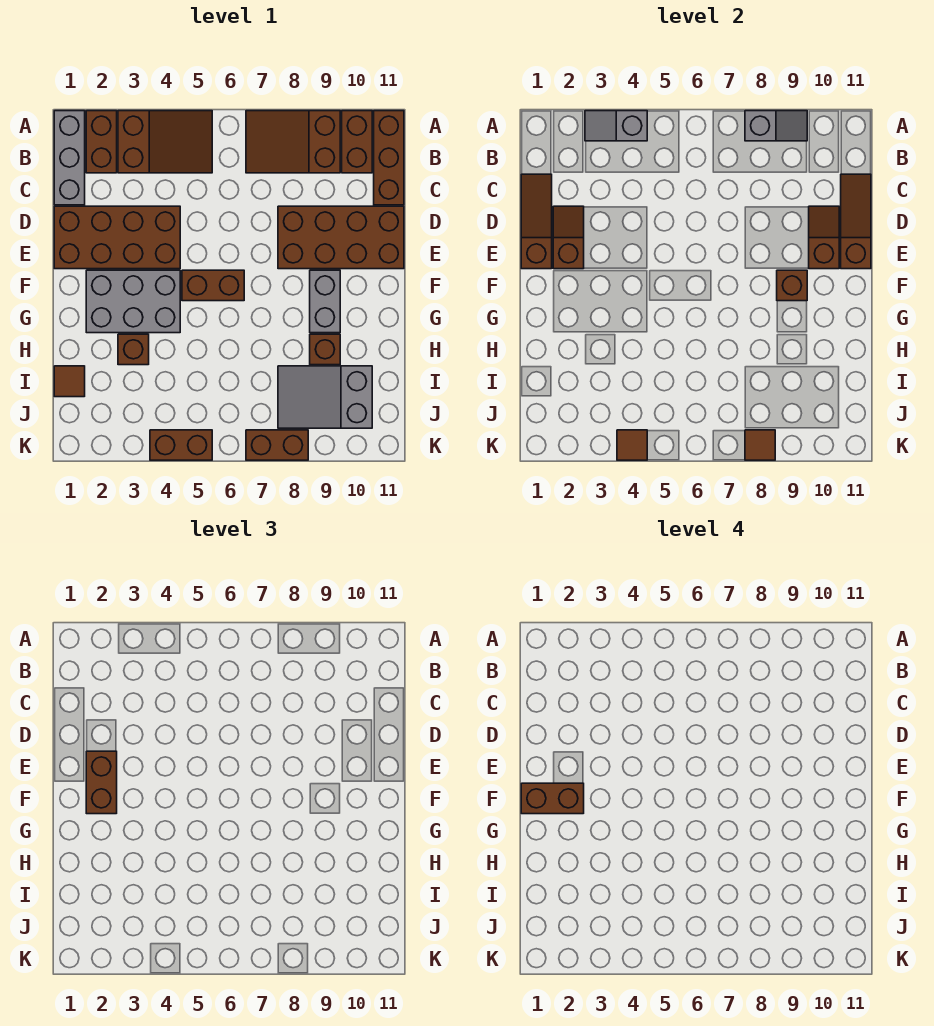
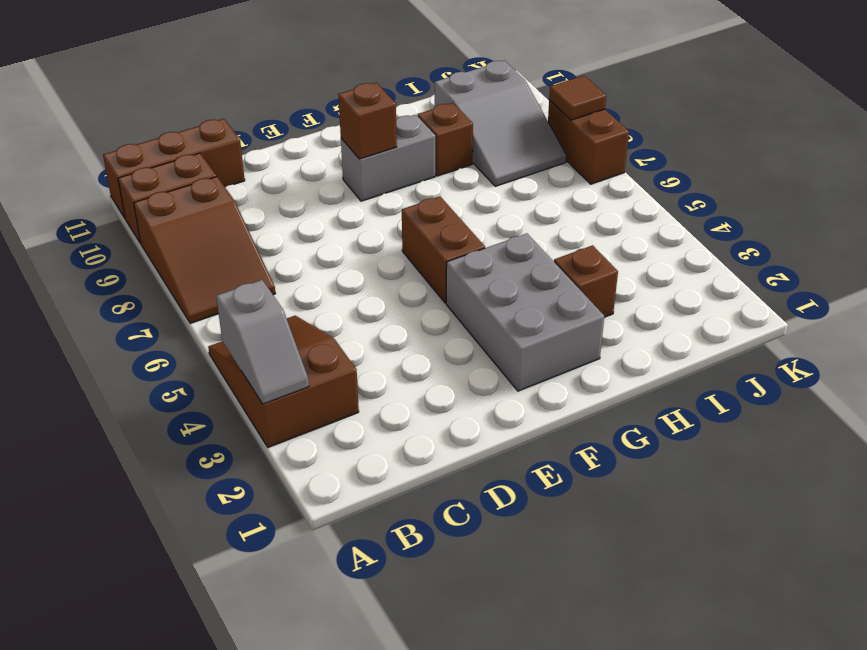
none -> grey brick A1:C1 level 1
none -> brown brick A2:B2 level 1
none -> brown brick D1:E4 level 1

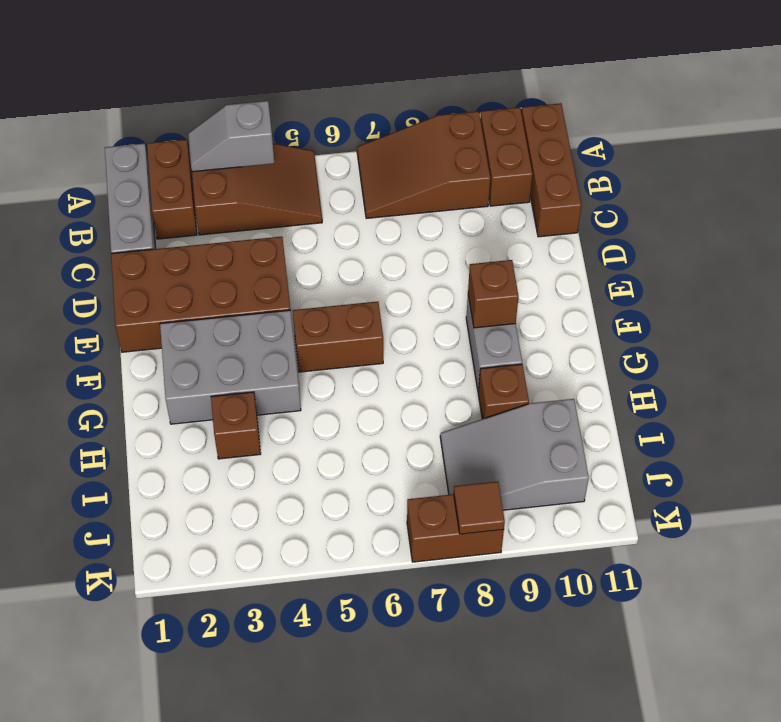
none -> brown brick D8:E11 level 1
none -> brown tile I1 level 1
none -> brown brick K4:K5 level 1

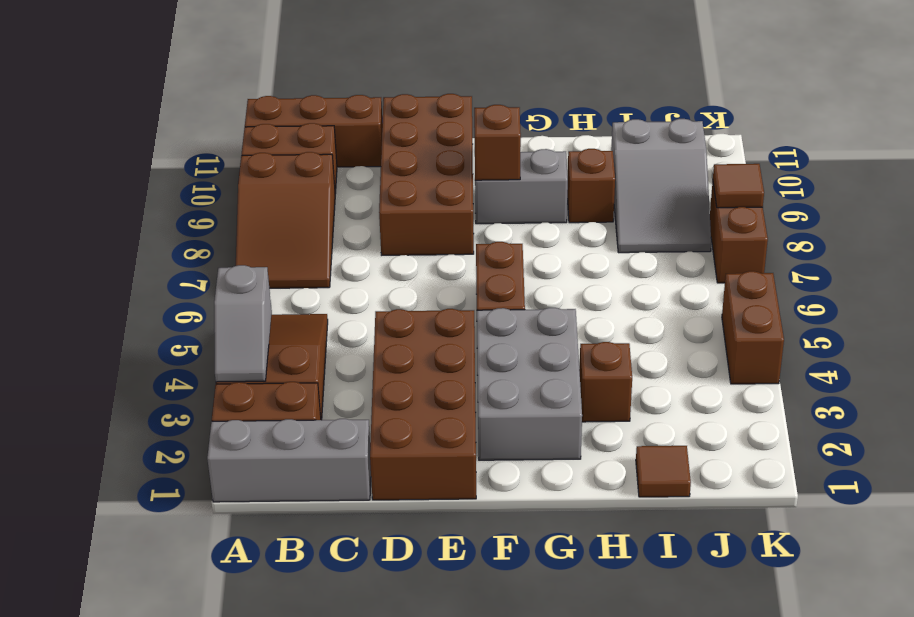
none -> grey slope A8:A9 level 2 top 8
none -> brown slope C1:E1 level 2 top E
none -> brown slope C11:E11 level 2 top E

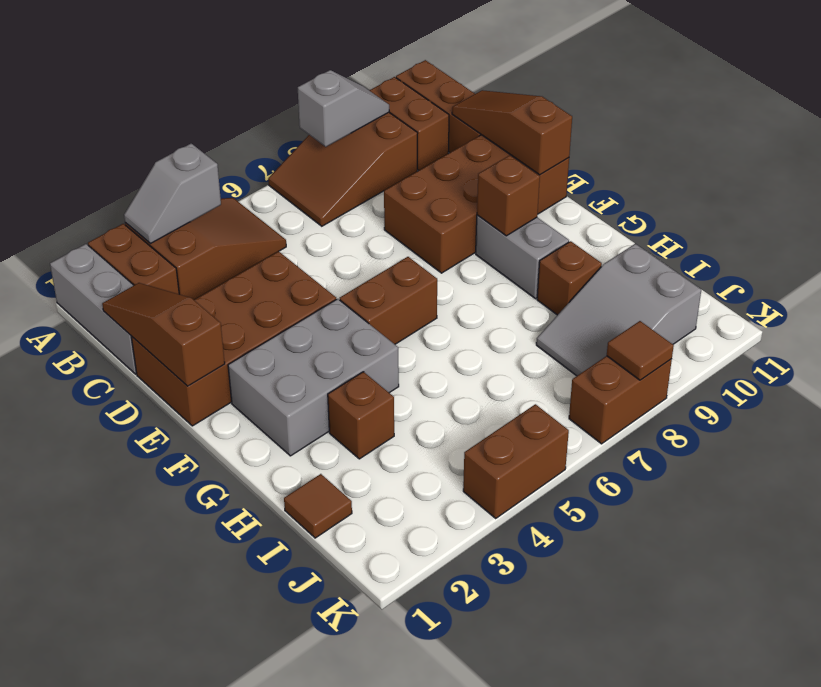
none -> brown slope D2:E2 level 2 top E
none -> brown slope D10:E10 level 2 top E
none -> brown tile K4 level 2

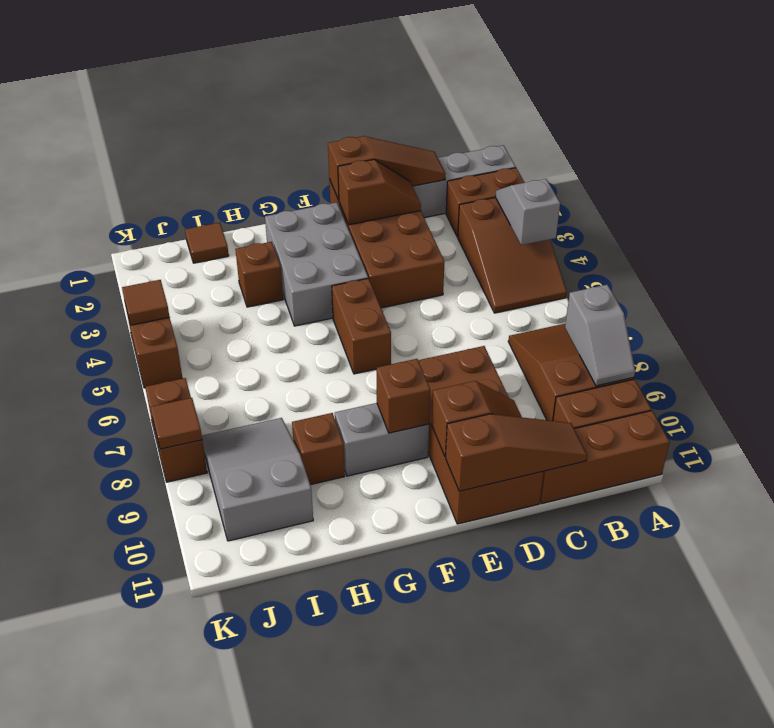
none -> brown brick E2:F2 level 3
none -> brown brick F1:F2 level 4

